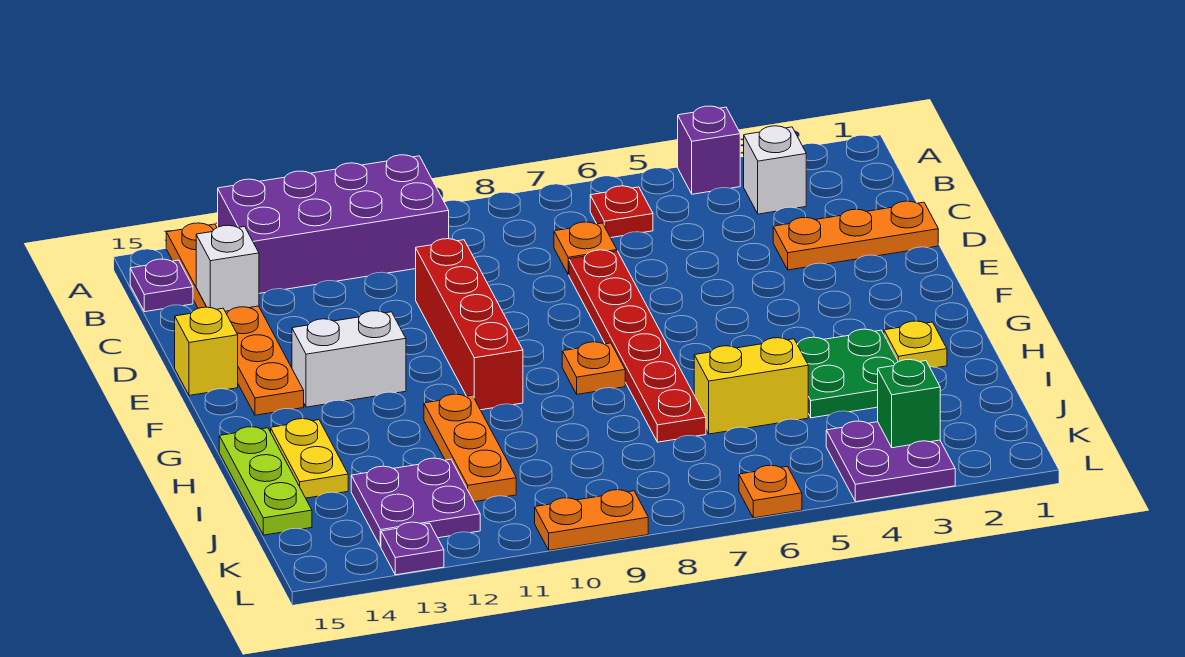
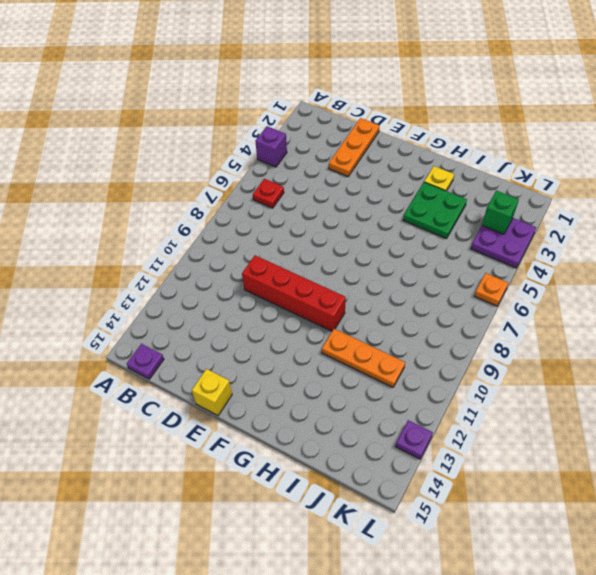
none -> purple brick A10:B13 level 1
none -> orange plate A14:F14 level 1
none -> white brick B3 level 1

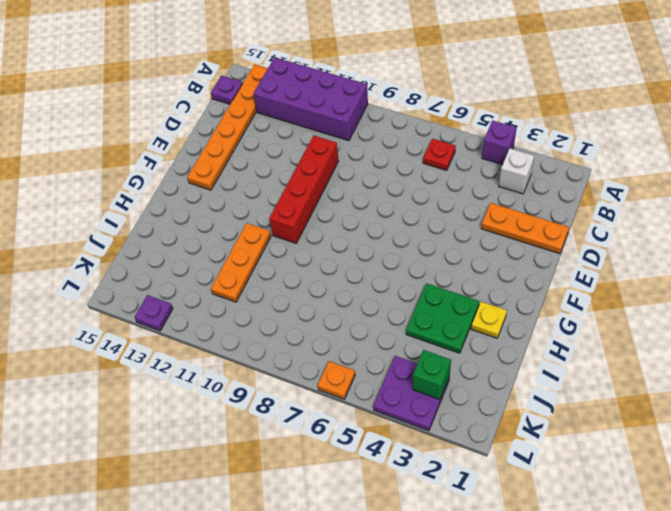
none -> orange plate C7 level 1
none -> red plate D7:I7 level 1
none -> yellow brick E15 level 1

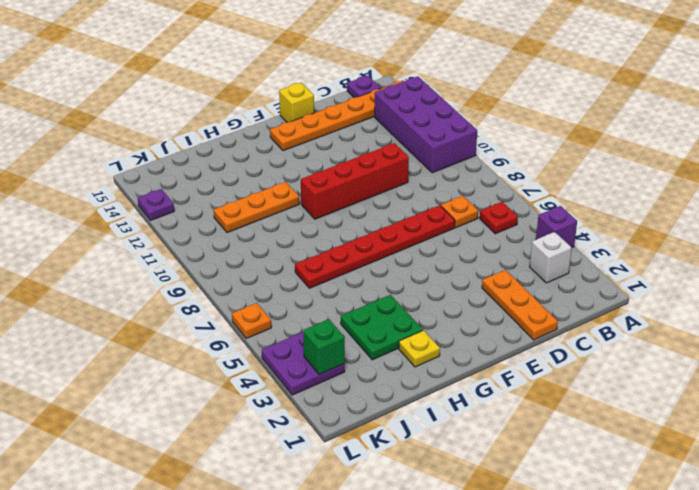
none -> white brick F12:F13 level 1
none -> orange plate G8 level 1
none -> yellow plate H14:I14 level 1

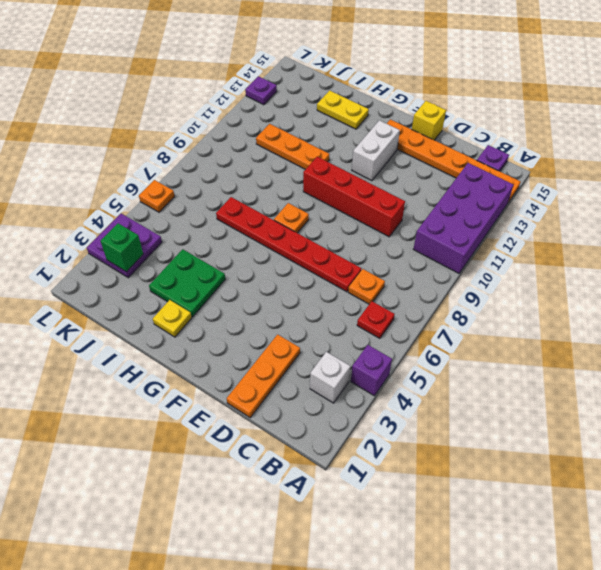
none -> lime plate H15:J15 level 1
none -> yellow brick I5:I6 level 1
none -> purple plate J12:K13 level 1

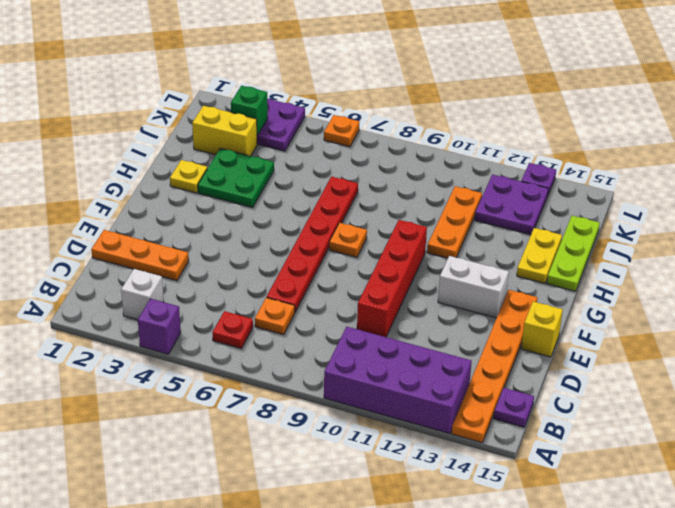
yellow brick J2:J3 level 1 -> yellow brick I5:I6 level 1
none -> orange plate L9:L10 level 1
none -> white brick C14 level 2

